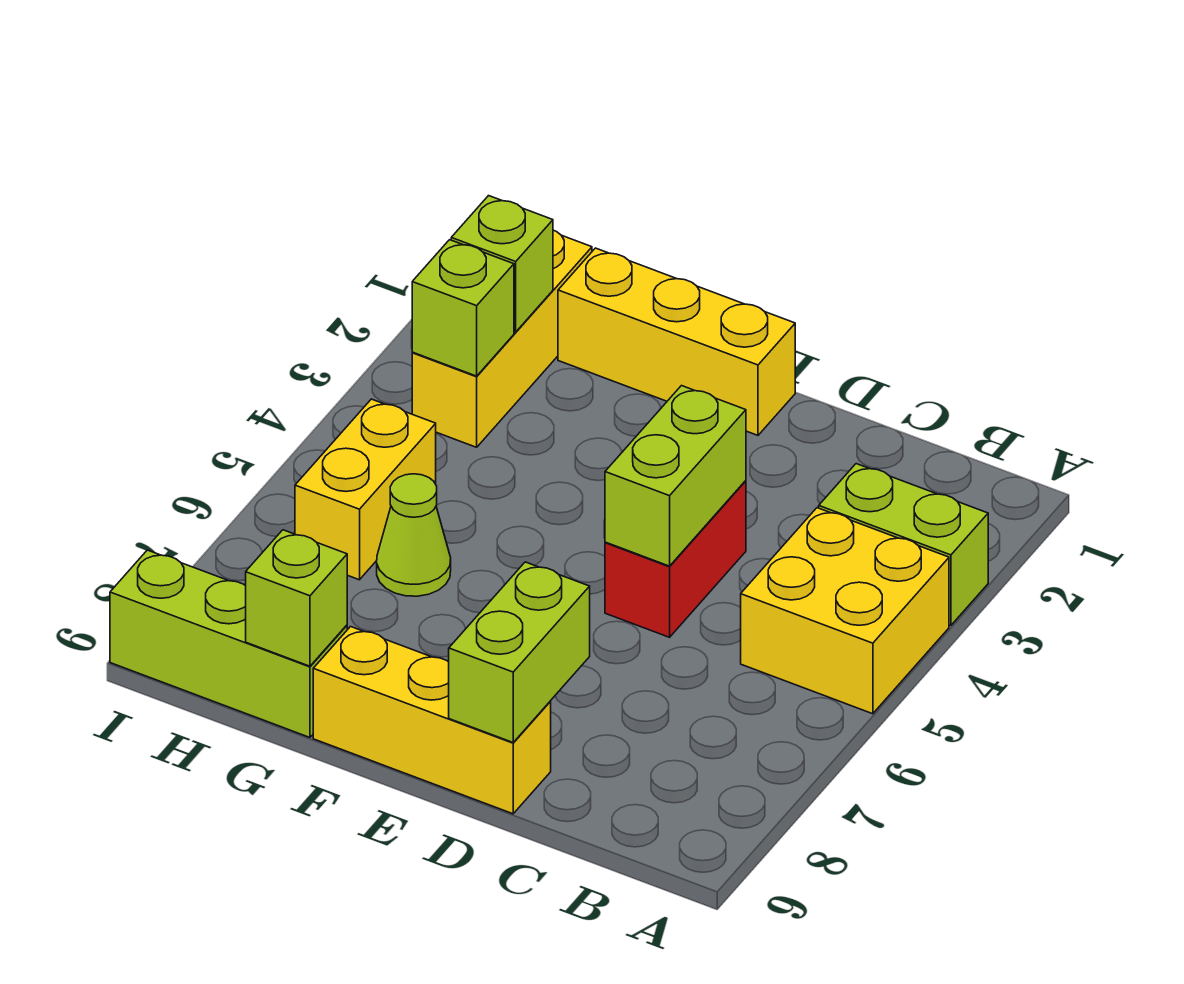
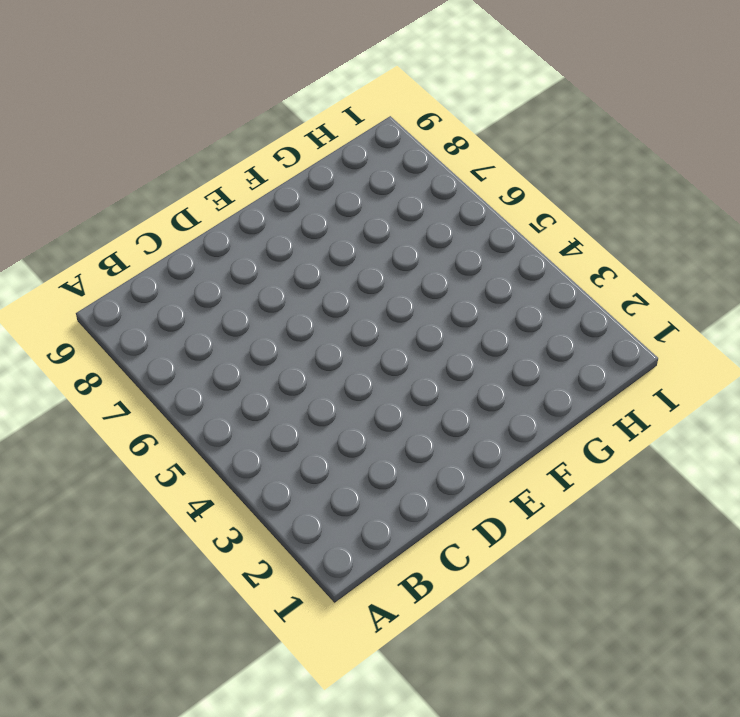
none -> lime brick A3:B3 level 1
none -> yellow brick A4:B5 level 1
none -> red brick D4:D5 level 1

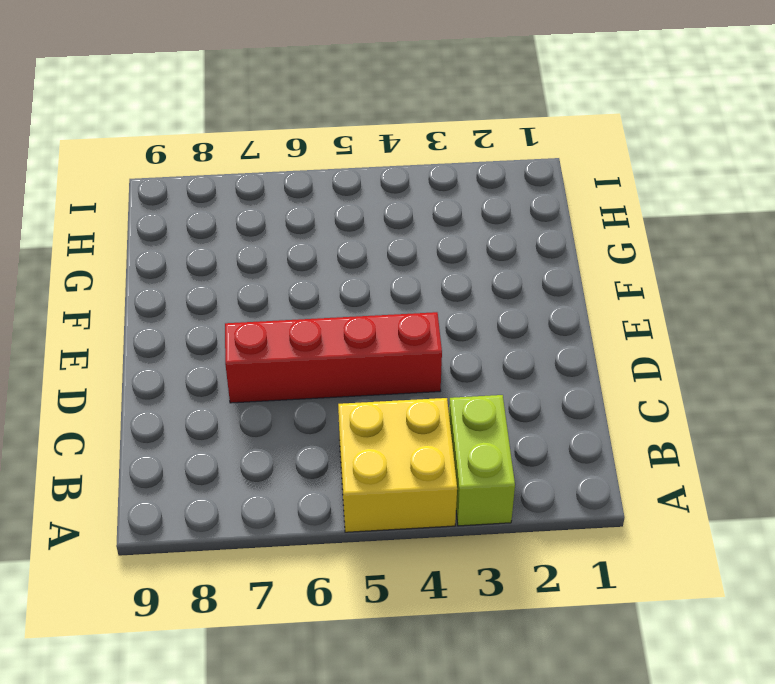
red brick D4:D7 level 1 -> red brick D4:D5 level 1
none -> yellow brick D9:F9 level 1
none -> yellow brick E1:G1 level 1
none -> lime cone G6 level 1

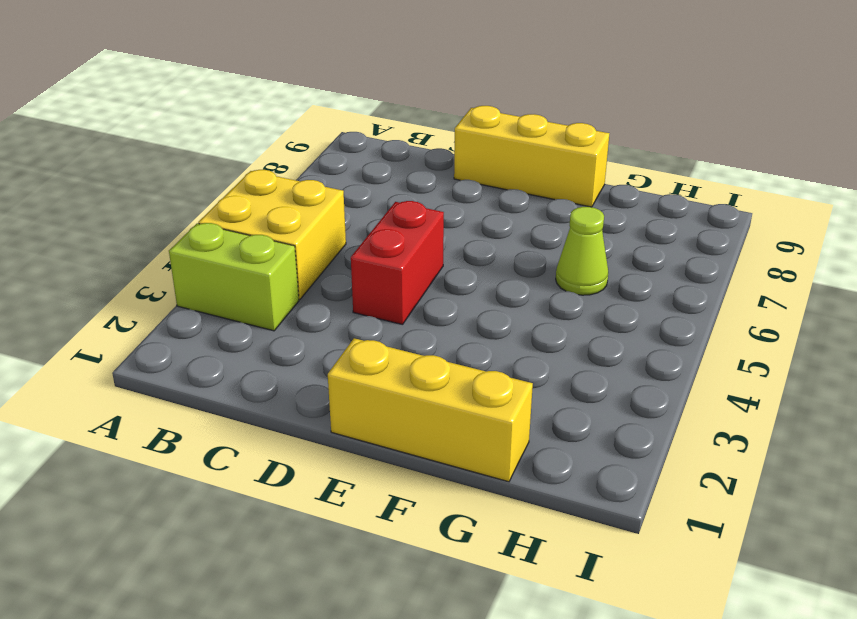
none -> lime brick G9:I9 level 1
none -> yellow brick H1:H3 level 1
none -> yellow brick H5:H6 level 1

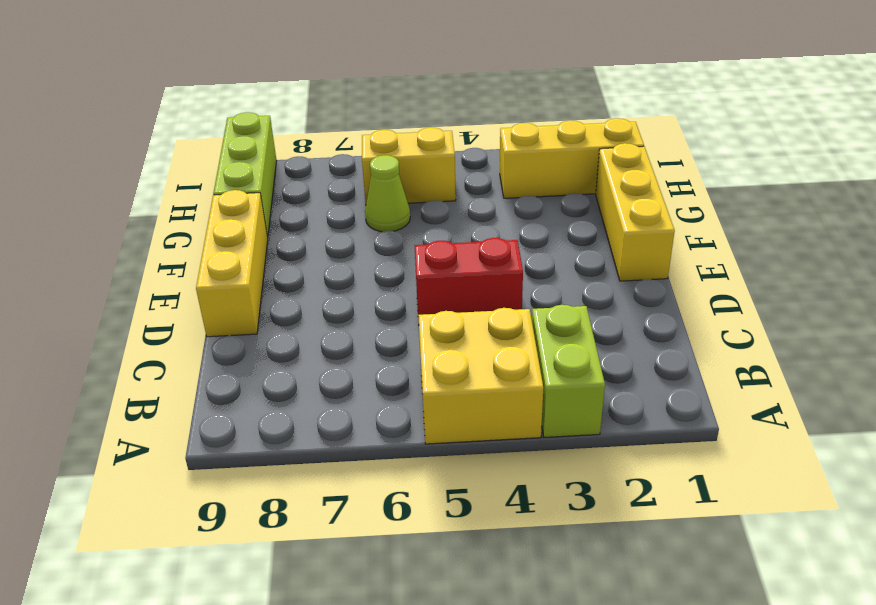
none -> lime brick D4:D5 level 2
none -> lime brick D8:D9 level 2
none -> lime brick G9 level 2

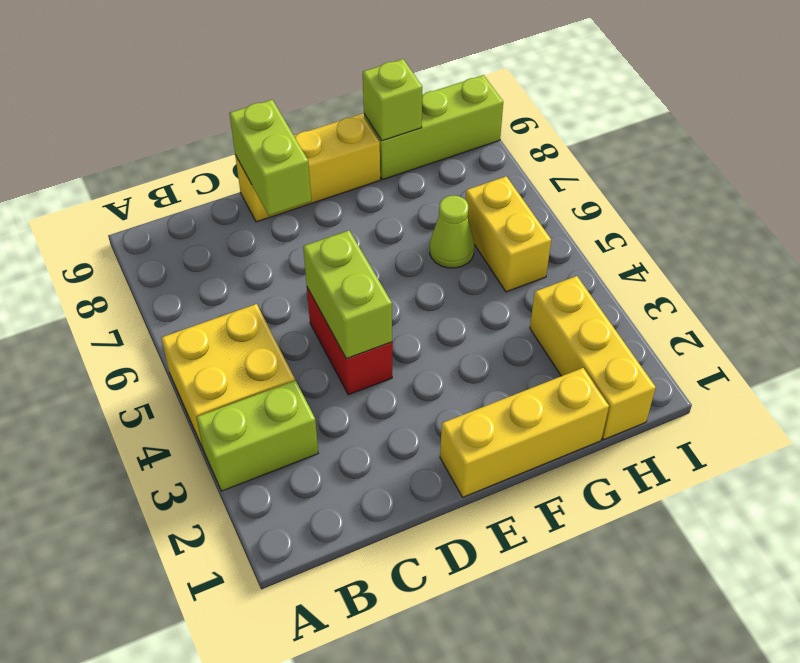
none -> lime brick H2 level 2
none -> lime brick H3 level 2

